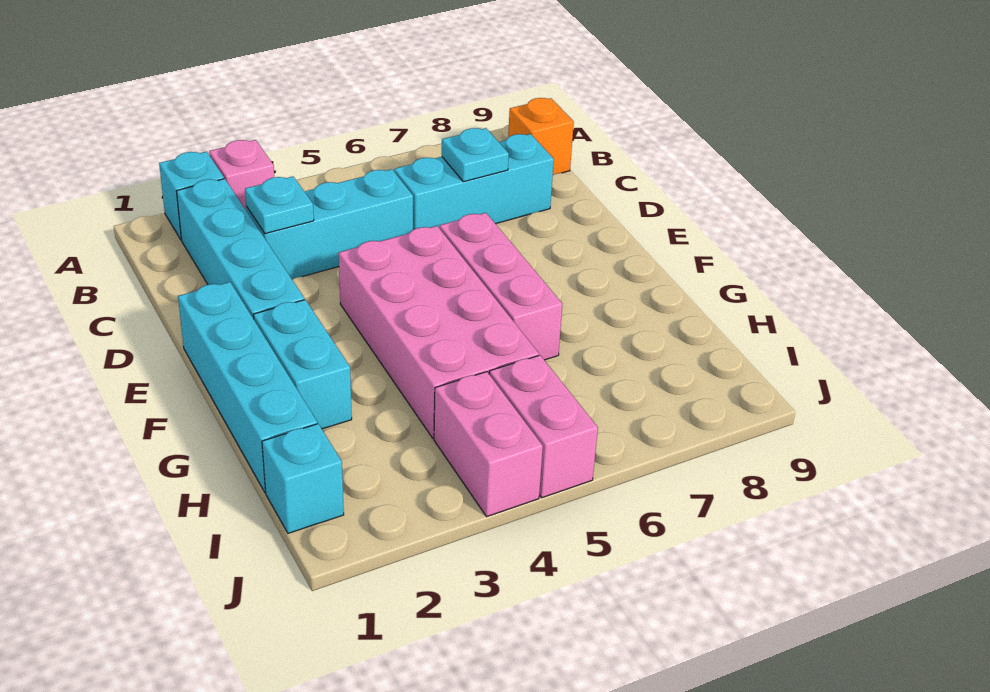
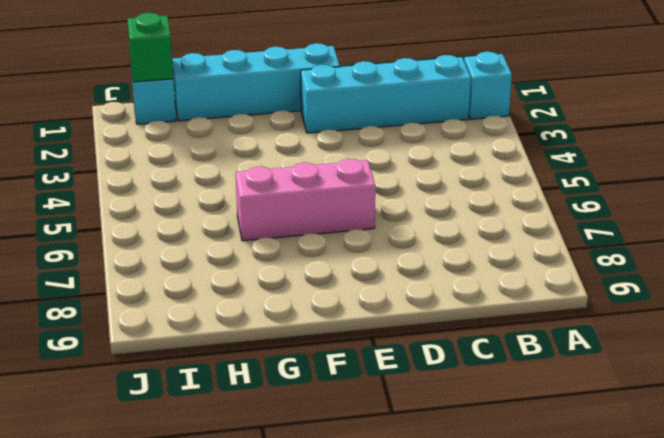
green brick I1 level 2 -> none
none -> pink brick A3 level 1
none -> orange brick B9 level 1
none -> cyan brick C3:C5 level 1

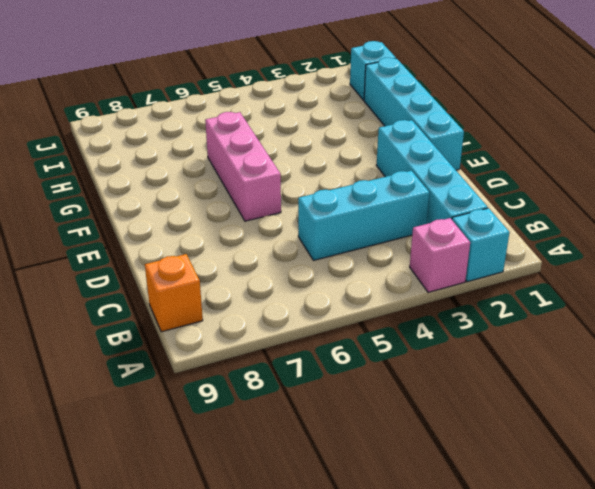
none -> cyan brick C6:C8 level 1
none -> pink brick E4:H5 level 1
none -> cyan brick F2:G2 level 1

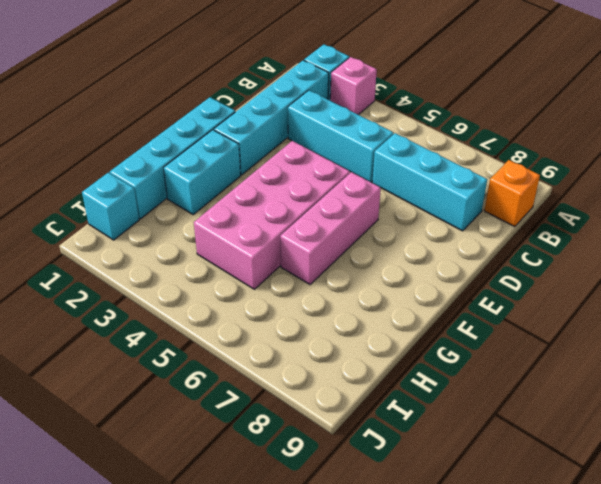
none -> pink brick I4:J4 level 1
none -> pink brick I5:J5 level 1
none -> cyan plate C3 level 2

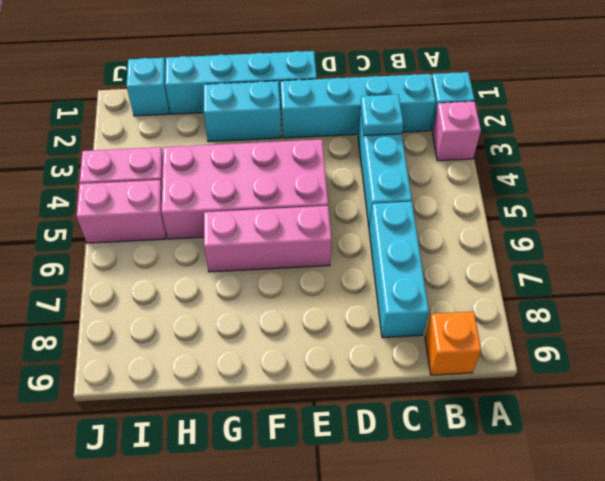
none -> cyan plate C7 level 2

